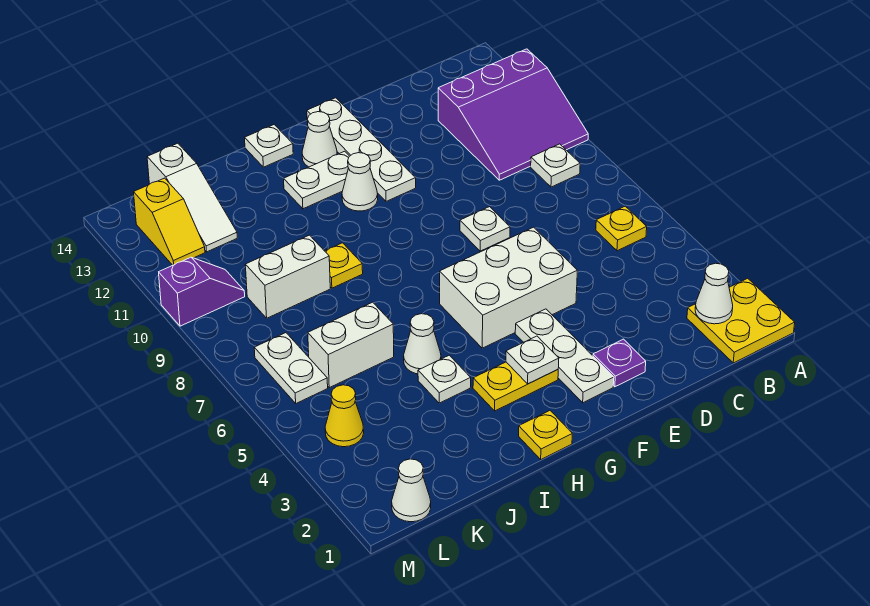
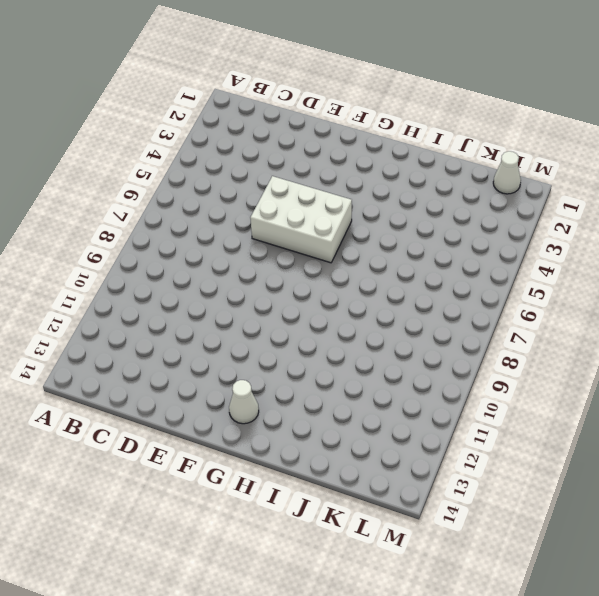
none -> yellow plate A1:B2 level 1
none -> purple slope A10:C12 level 1 top 12
none -> yellow plate B6 level 1

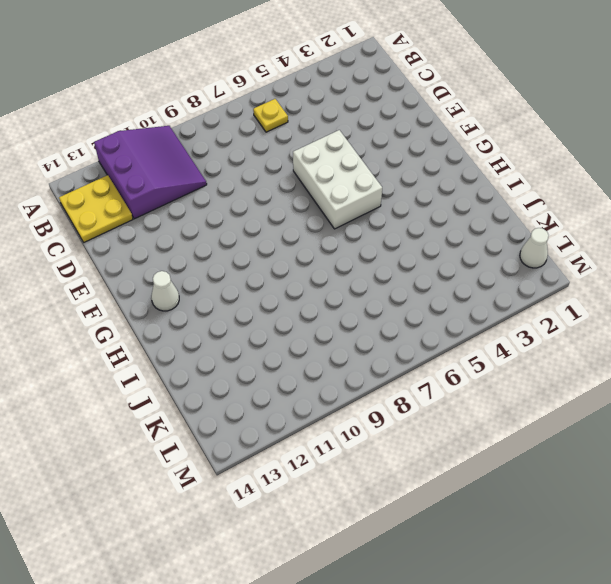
yellow plate B13:C14 level 1 -> yellow plate A1:B2 level 1
none -> white plate B9 level 1
none -> purple plate E2 level 1
none -> white plate E8 level 1

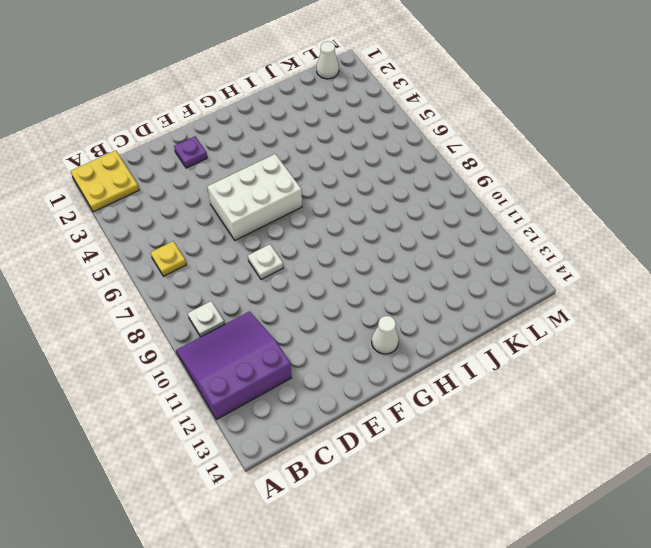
none -> white plate F2:F4 level 1
none -> white plate F11:F14 level 1
none -> yellow plate G3:H3 level 1

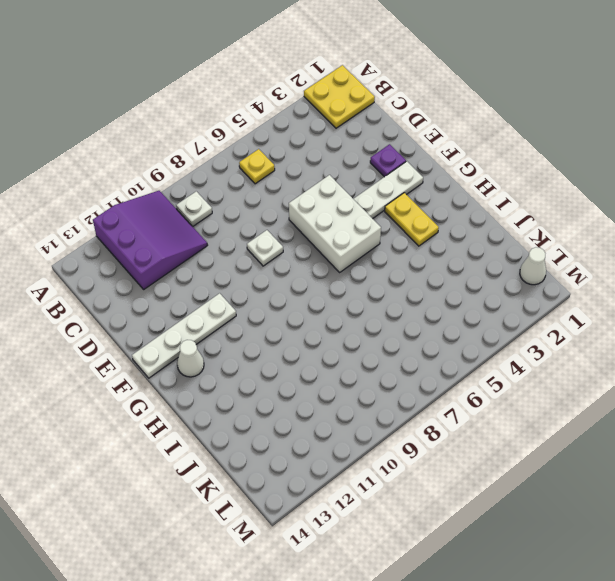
none -> white cone G11 level 1
none -> white plate G12:H12 level 1
none -> yellow plate H1 level 1

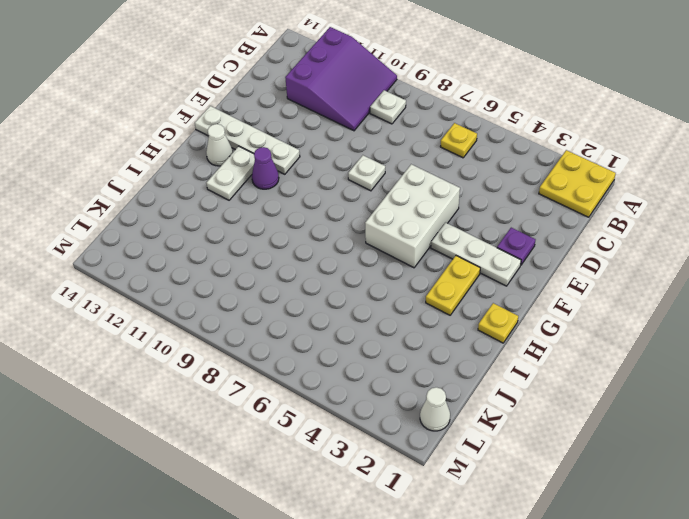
purple cone G11 level 1 -> white cone G11 level 1
none -> white plate H14 level 1
none -> white plate I4 level 1
none -> white cone I5 level 1

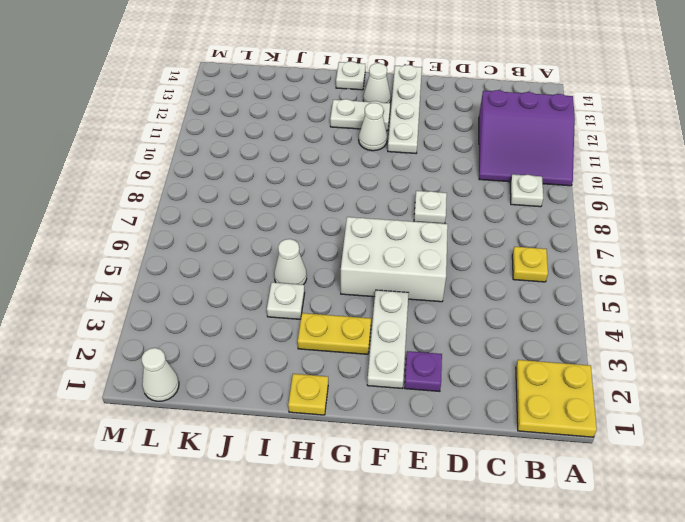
none -> yellow plate I9 level 1
none -> white brick J6:K6 level 1
none -> white brick J9:K9 level 1

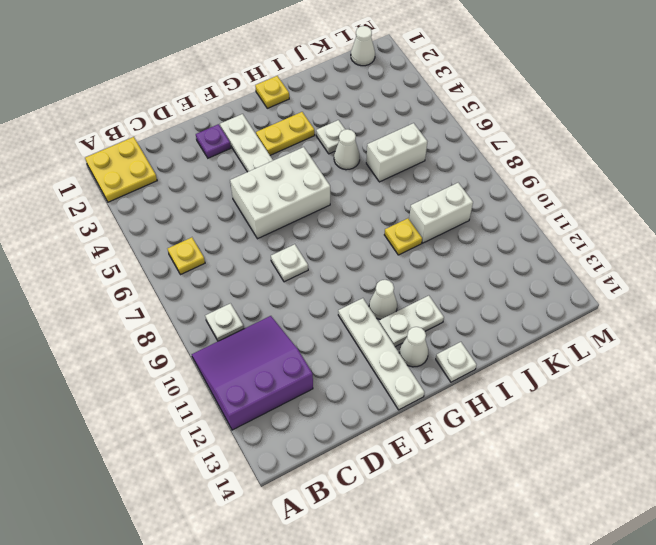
none -> white slope K12:K14 level 1 top 14
none -> yellow cone L4 level 1
none -> white plate L6:L7 level 1

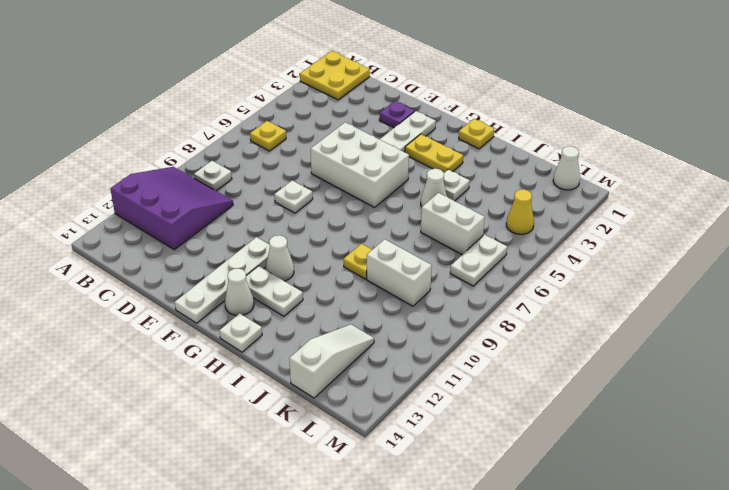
none -> purple slope L10:M10 level 1 top M
none -> yellow slope L12:L13 level 1 top 13
none -> white cone B2 level 2

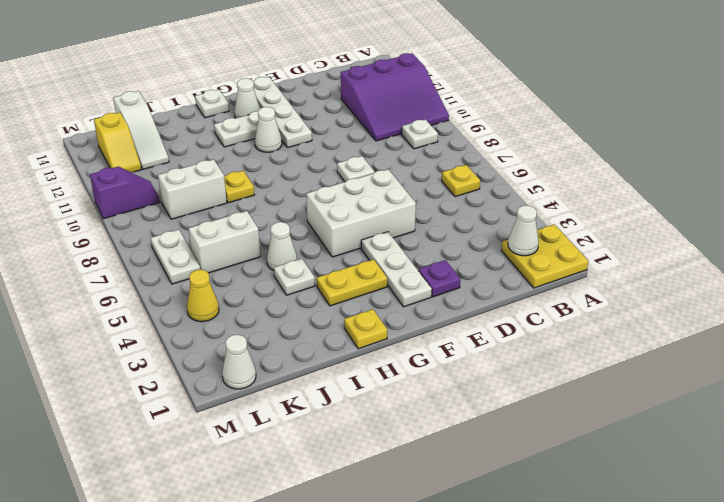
none -> white plate G3 level 2

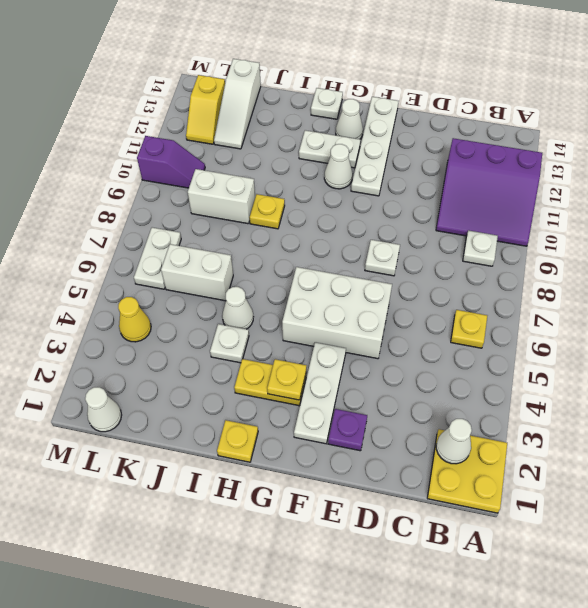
yellow plate G3 level 2 -> white plate G3 level 2

